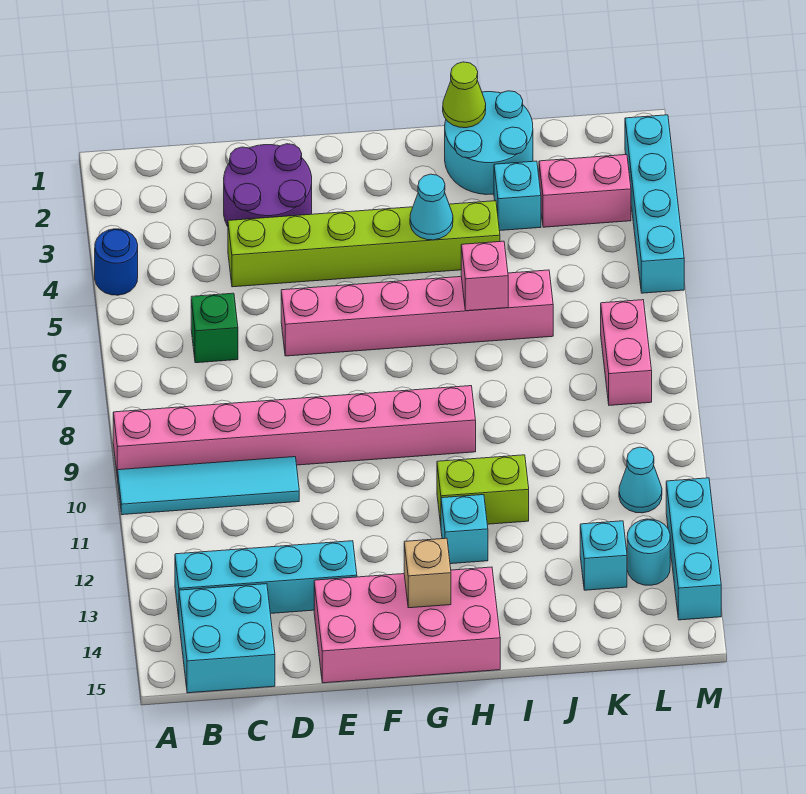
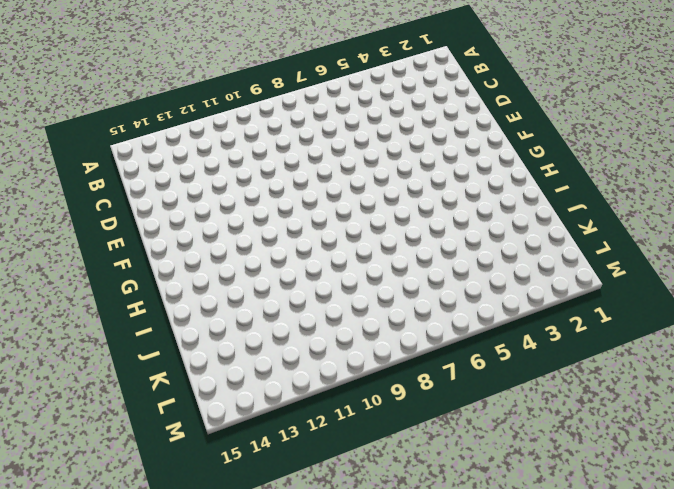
none -> blue round brick A4 level 1
none -> pink brick A9:H9 level 1
none -> cyan tile A10:D10 level 1

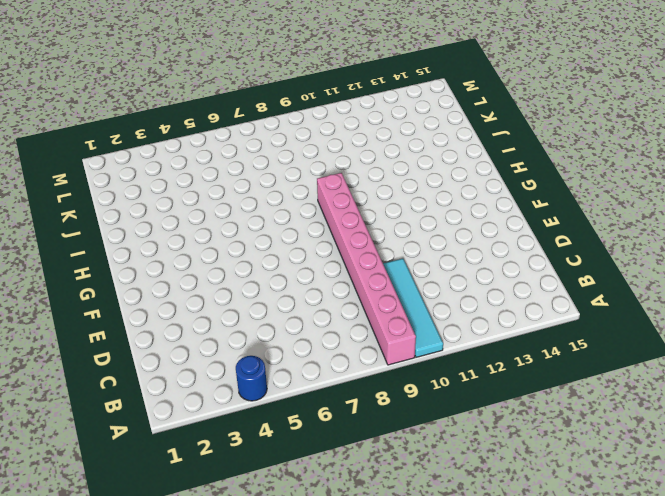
none -> cyan brick B13:E13 level 1
none -> cyan brick B14:C15 level 1
none -> green brick C6 level 1

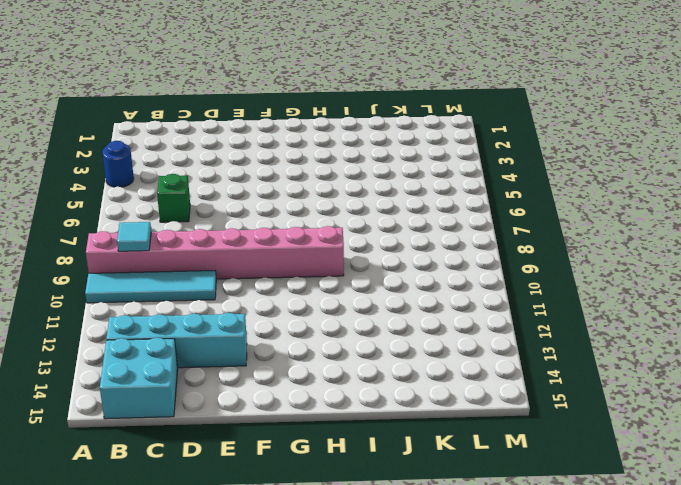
cyan tile B9 level 2 -> none
none -> purple round brick D2:E3 level 1
none -> lime brick D4:I4 level 1
none -> pink brick E6:J6 level 1

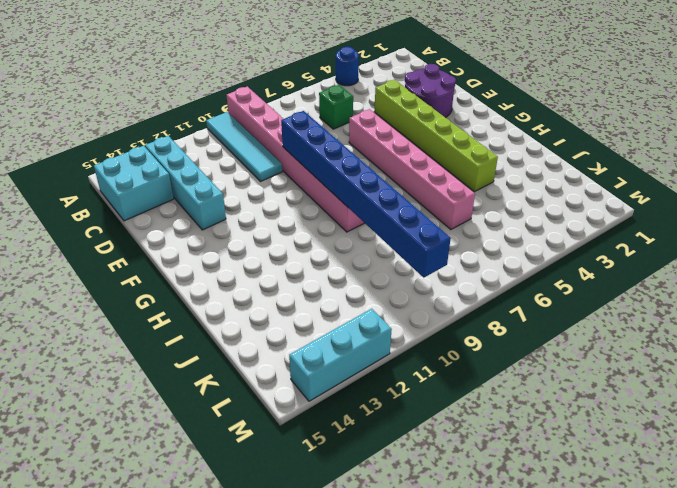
blue brick E9:L9 level 2 -> none
none -> pink brick E14:H15 level 1
none -> lime brick H11:I11 level 1
none -> cyan brick H12 level 1

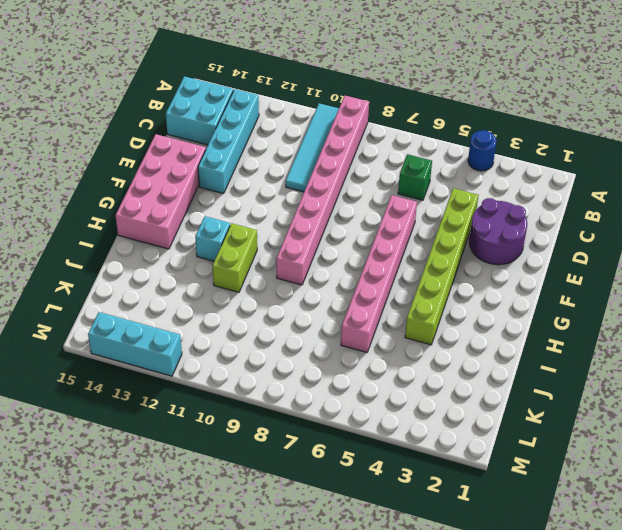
none -> cyan round brick I1:J2 level 1
none -> cyan brick J3 level 1
none -> pink brick K3:L3 level 1

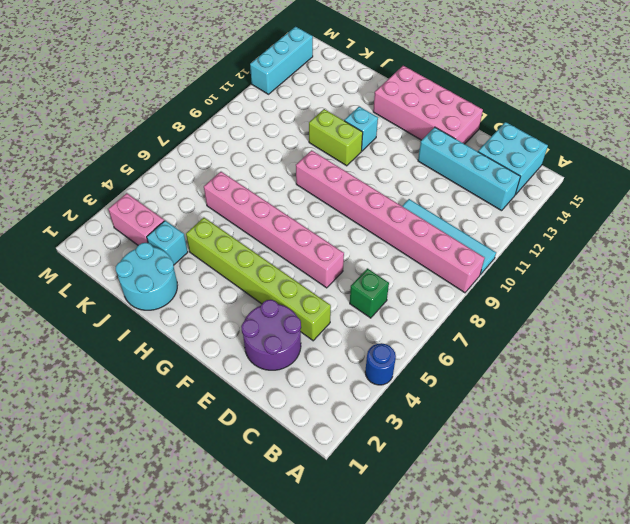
none -> cyan brick K13 level 1
none -> pink brick L7:L8 level 1
none -> cyan cone L11 level 1

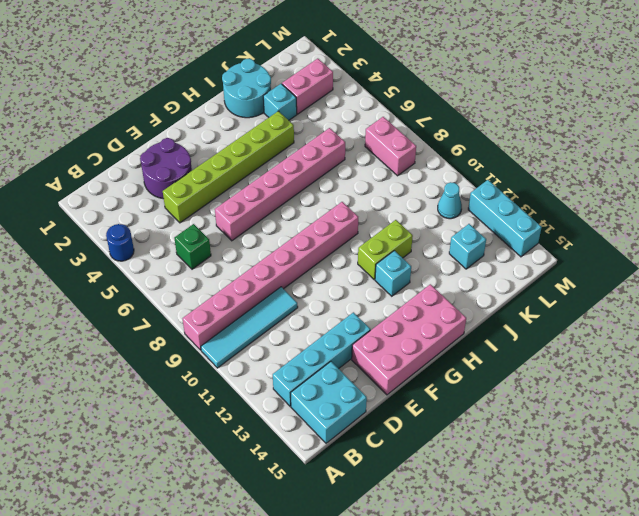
none -> cyan round brick L13 level 1
none -> cyan brick M2:M5 level 1
none -> tan brick G14 level 2

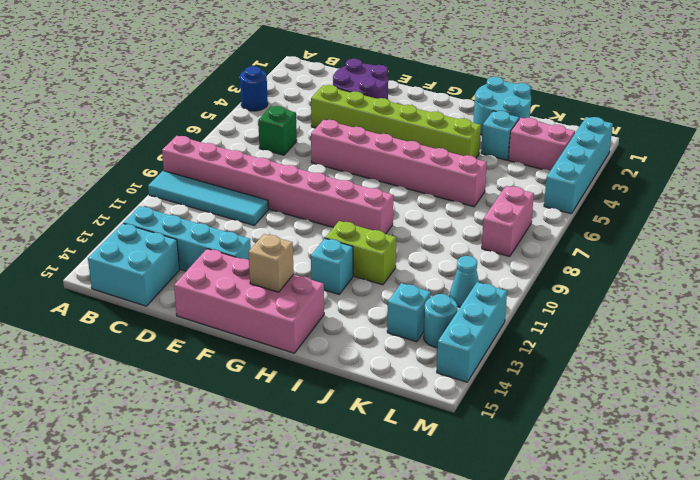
none -> cyan cone H4 level 2
none -> lime cone I1 level 2
none -> pink brick I6 level 2

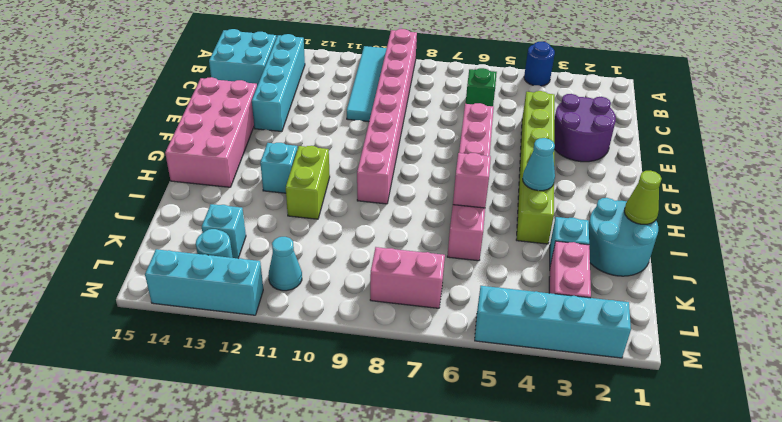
none -> tan brick G14 level 2

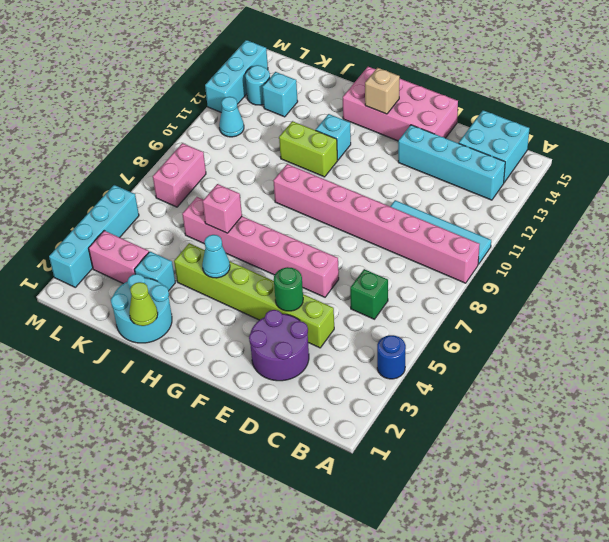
green round brick E4 level 2 -> none

